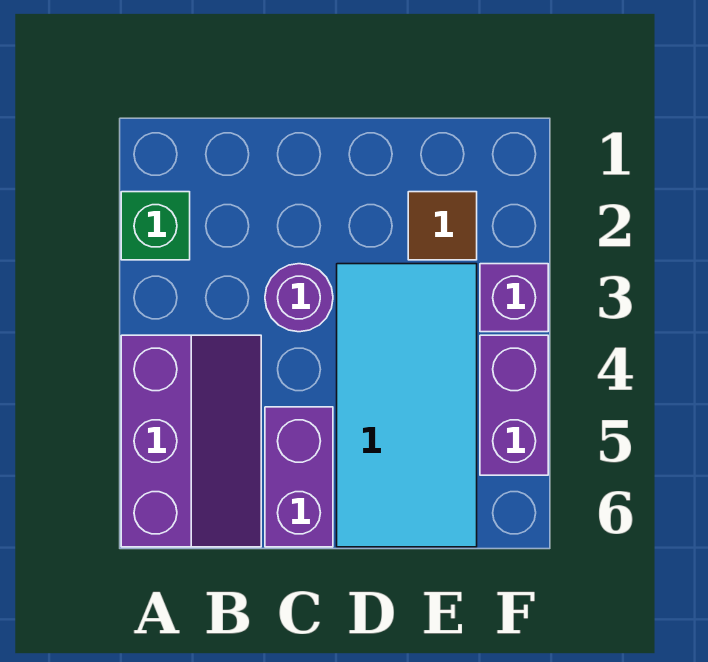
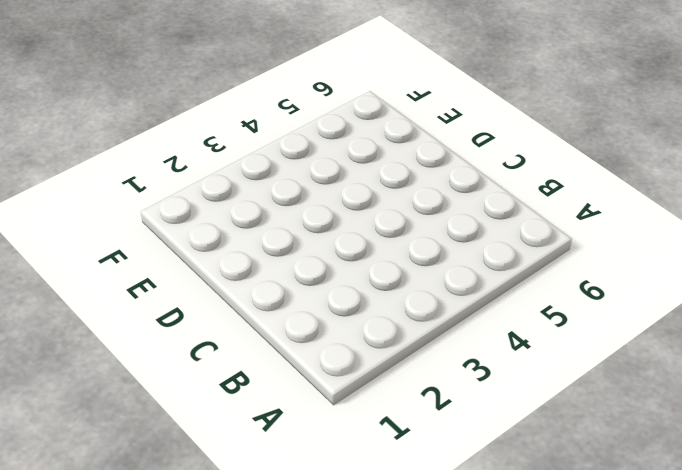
none -> green brick A2 level 1
none -> purple slope A4:B6 level 1 top A

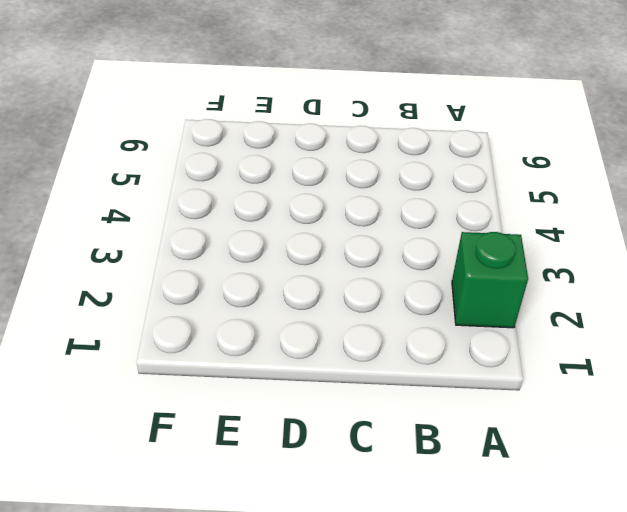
none -> purple slope A4:B6 level 1 top A
none -> purple round brick C3 level 1

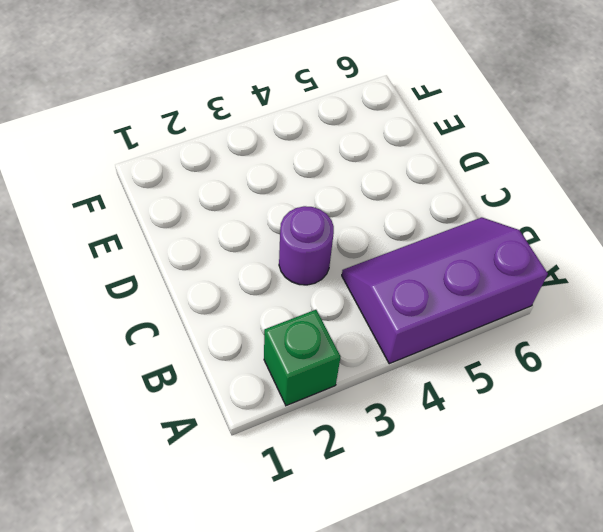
none -> purple brick C5:C6 level 1
none -> cyan tile D3:E6 level 1

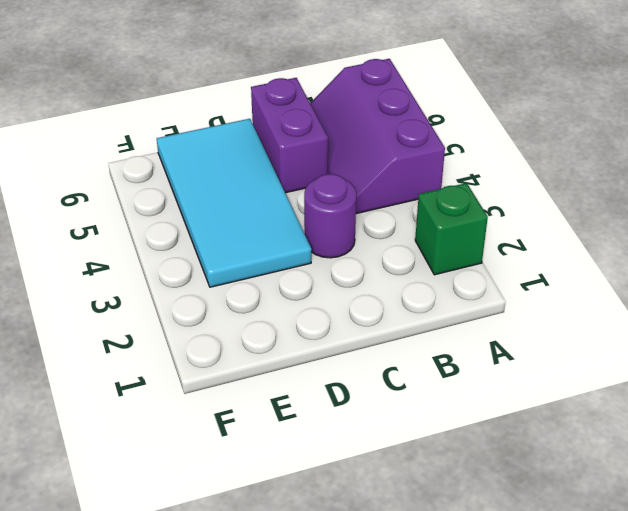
none -> brown tile E2 level 1
none -> purple brick F3 level 1

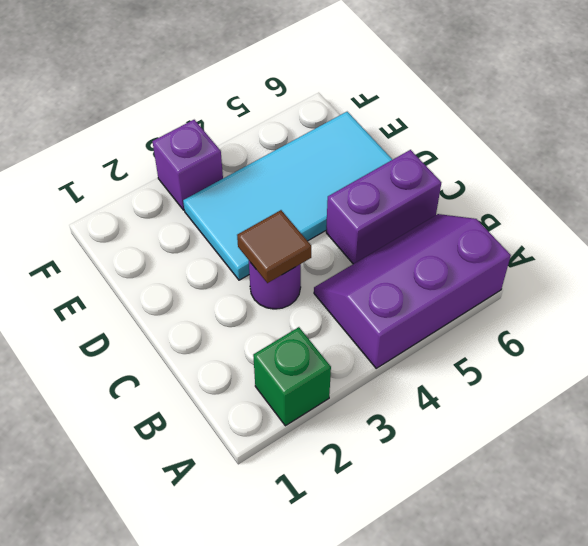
brown tile C3 level 2 -> brown tile E2 level 1
none -> purple brick F4:F5 level 1

